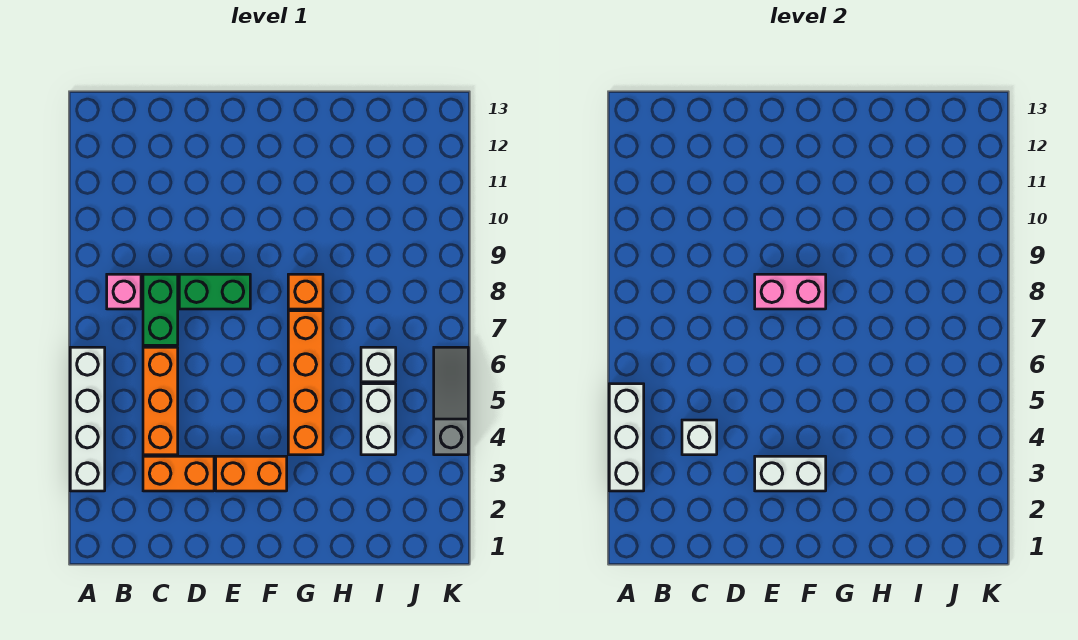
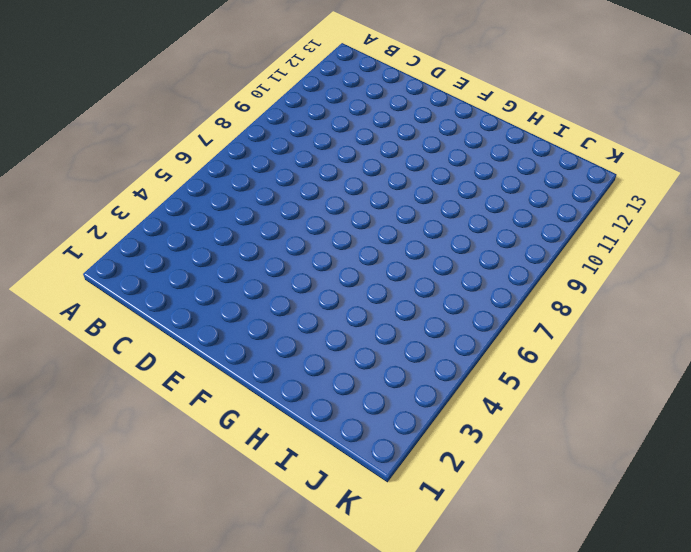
none -> white brick A3:A6 level 1
none -> pink brick B8 level 1
none -> orange brick C3:D3 level 1

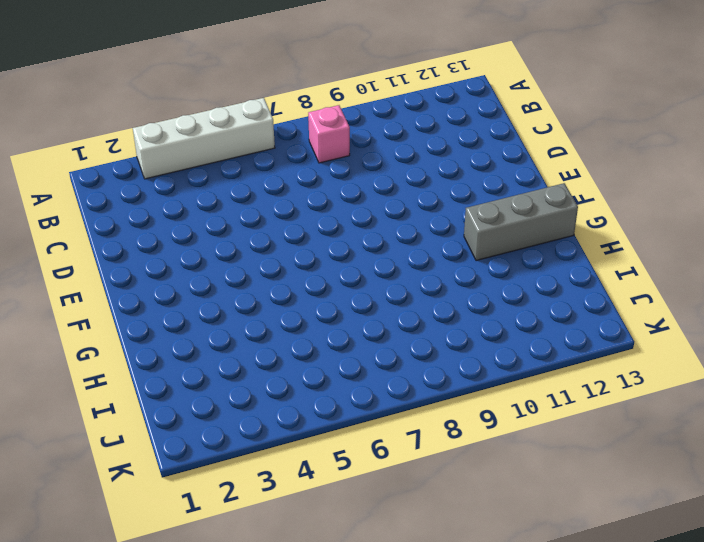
grey brick G11:G13 level 1 -> none
none -> orange brick C3:D3 level 1
none -> orange brick C4:C6 level 1
none -> green brick C7:C8 level 1

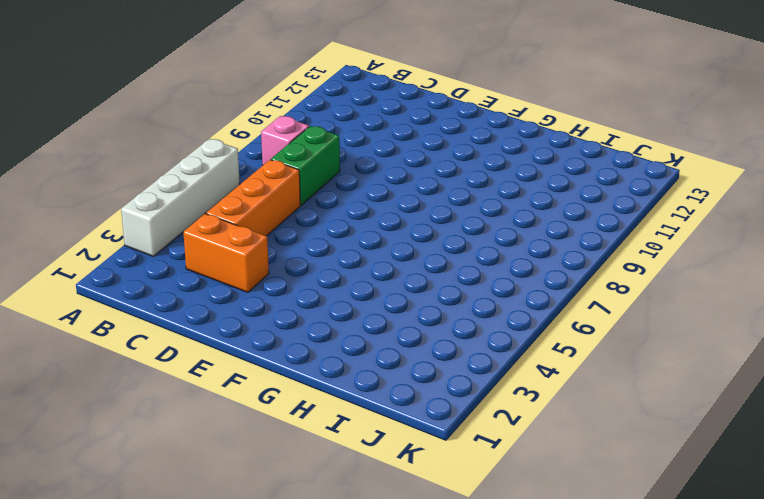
none -> green brick D8:E8 level 1
none -> orange brick E3:F3 level 1
none -> orange brick G4:G7 level 1

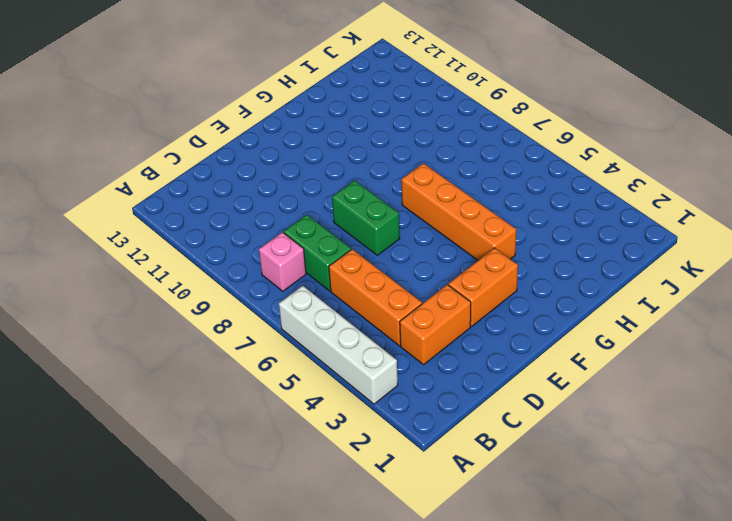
green brick E7:E8 level 1 -> green brick D8:E8 level 1
none -> orange brick G8 level 1
none -> white brick I4:I5 level 1
none -> white brick I6 level 1

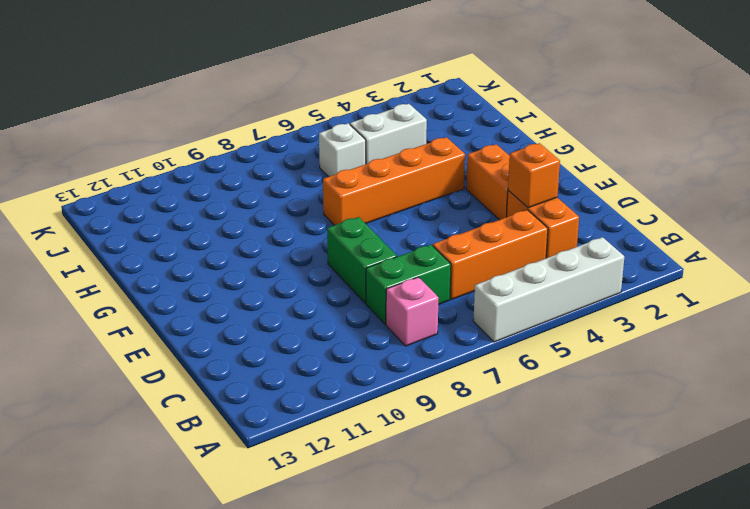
orange brick D3 level 2 -> orange brick G8 level 1
none -> grey slope K4:K6 level 1 top 4
none -> white brick A3:A5 level 2
none -> white brick C4 level 2

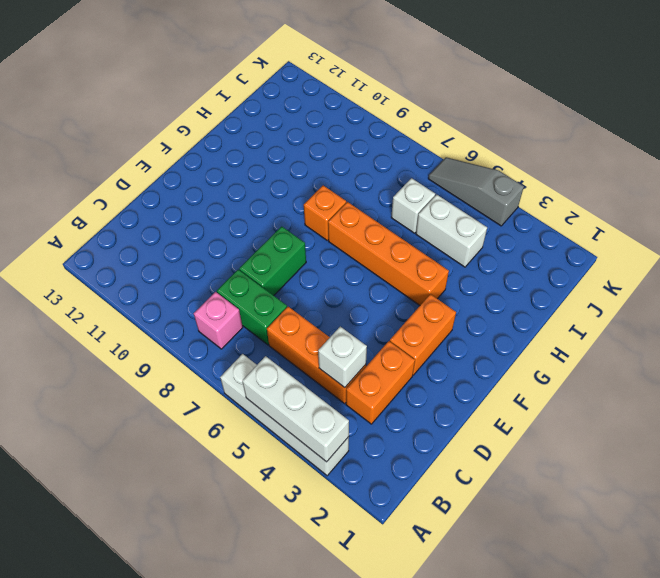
none -> white brick E3:F3 level 2
none -> pink brick E8:F8 level 2

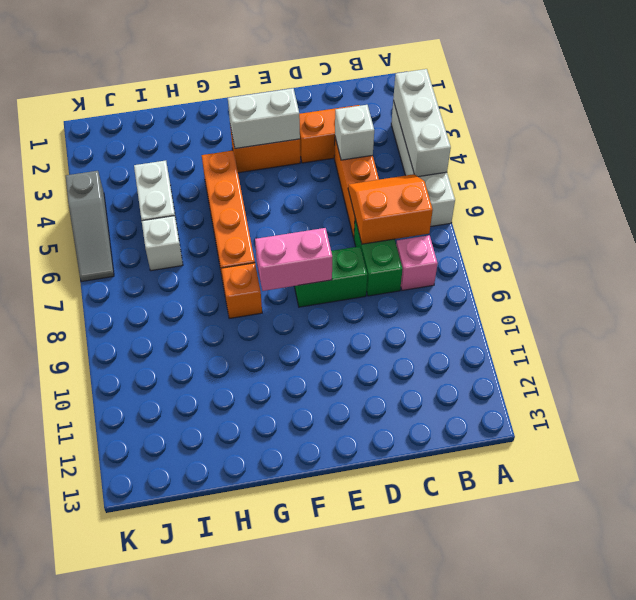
orange slope B6:C7 level 2 top 7 -> none

